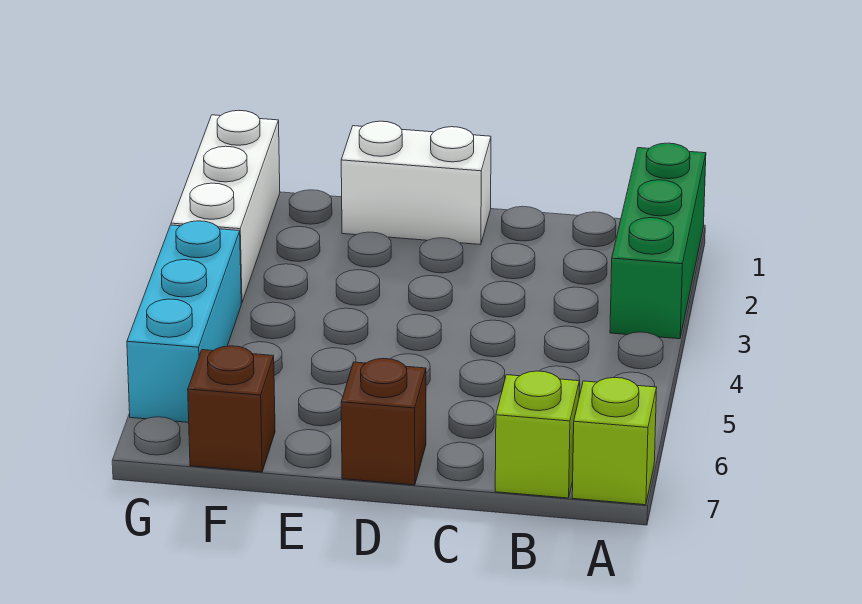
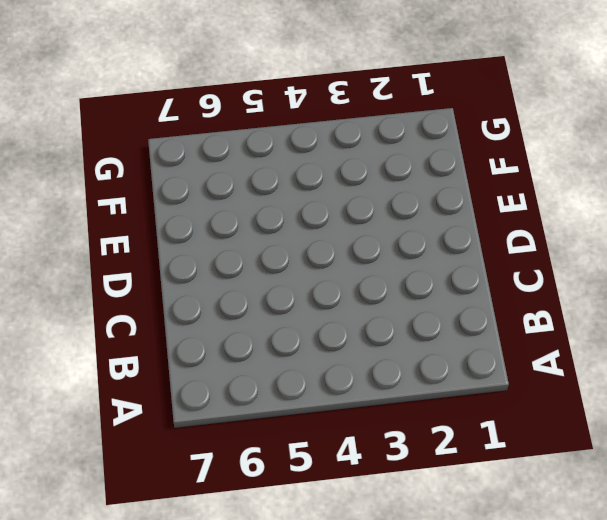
none -> green brick A1:A3 level 1
none -> lime brick A7 level 1

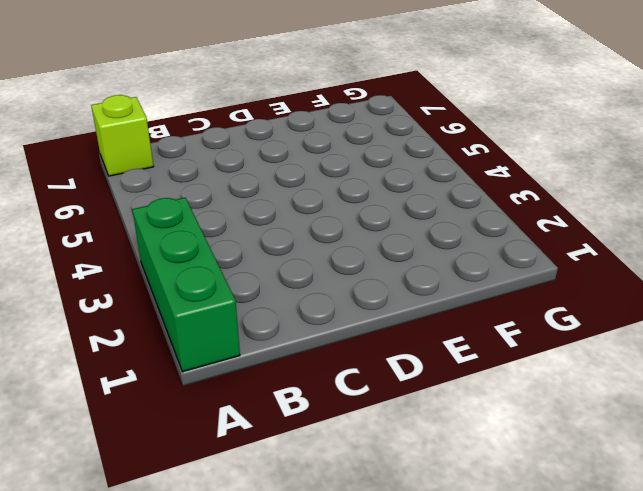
none -> lime brick B7 level 1
none -> white brick D1:E1 level 1

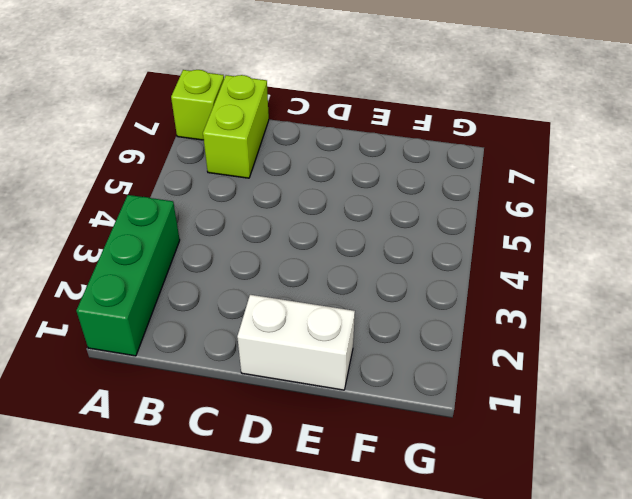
lime brick B6:B7 level 1 -> lime brick B7 level 1
none -> brown brick D7 level 1
none -> brown brick F7 level 1

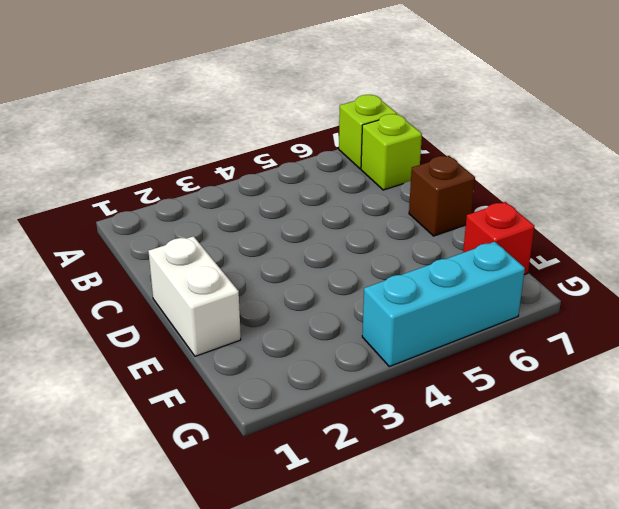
red brick F7 level 1 -> brown brick F7 level 1
none -> green brick A1:A3 level 1
none -> white brick G1:G3 level 1

